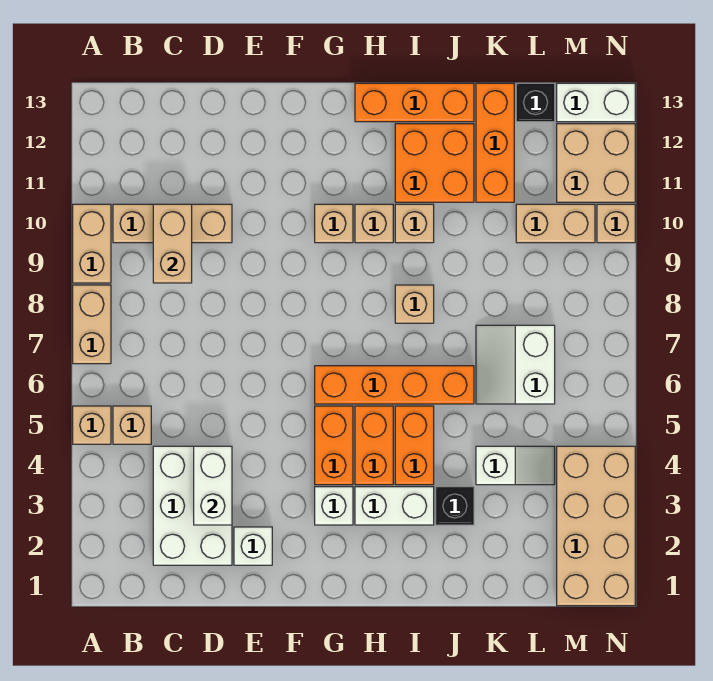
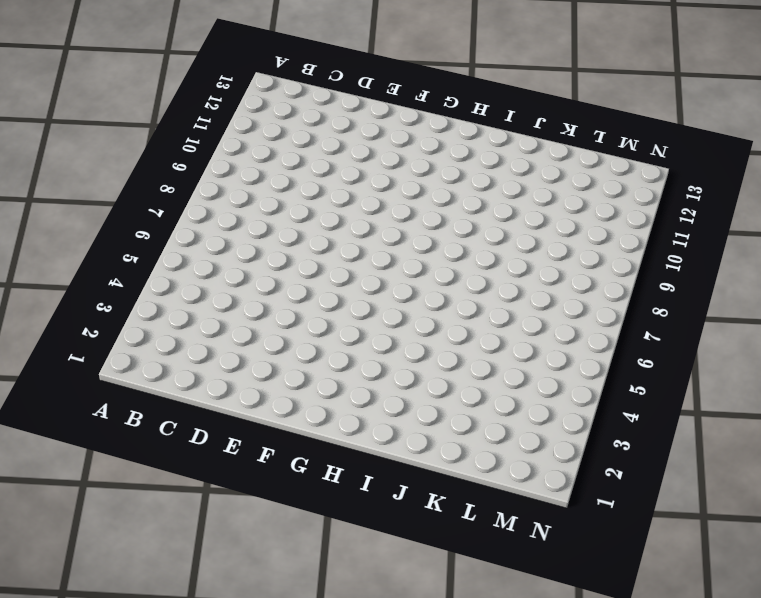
none -> tan brick A5 level 1
none -> tan brick A7:A8 level 1
none -> tan brick A9:A10 level 1
none -> tan brick B5 level 1

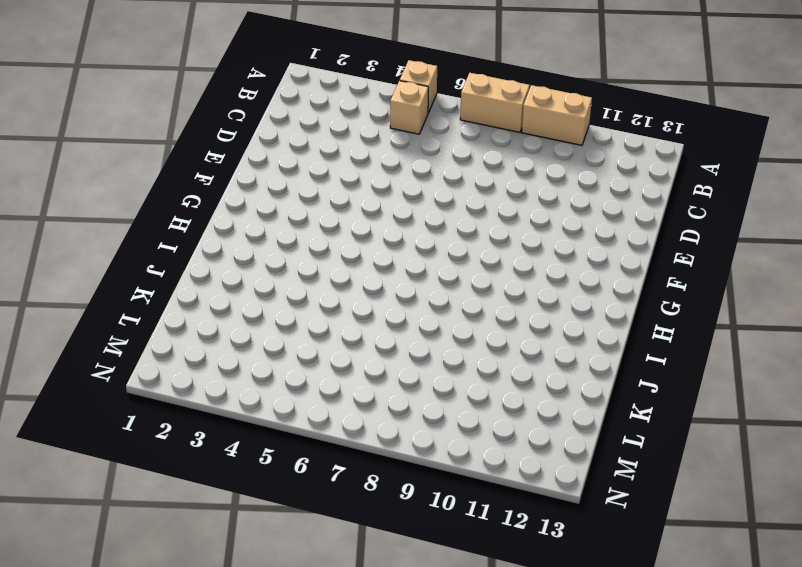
none -> tan brick B10:D10 level 1
none -> white brick C2:D4 level 1
none -> white brick E2 level 1
none -> white brick G3 level 1

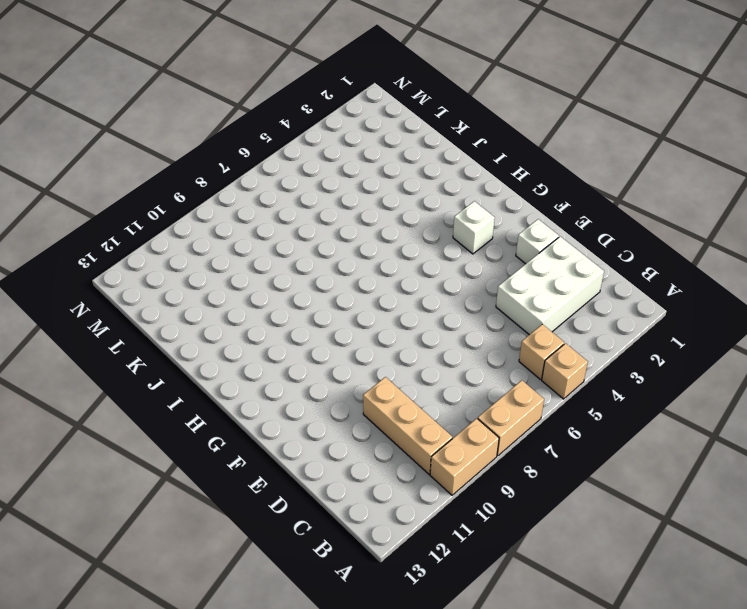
none -> orange brick G4:G5 level 1
none -> orange brick G6:J6 level 1
none -> tan brick G10 level 1
none -> white brick H3:I3 level 1

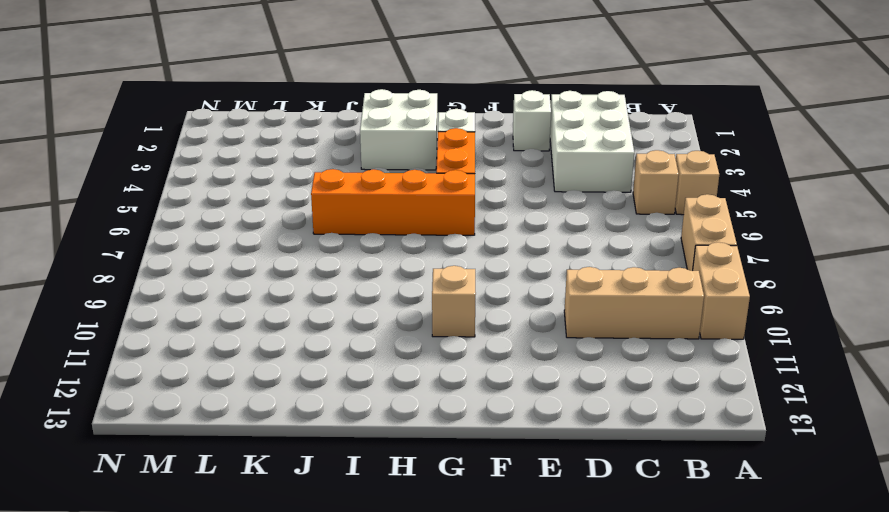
white brick H2:I3 level 1 -> white brick H3:I3 level 1
none -> orange brick H4:H5 level 1
none -> tan brick H10 level 1
none -> orange brick H13:J13 level 1
none -> orange brick I4:I5 level 1

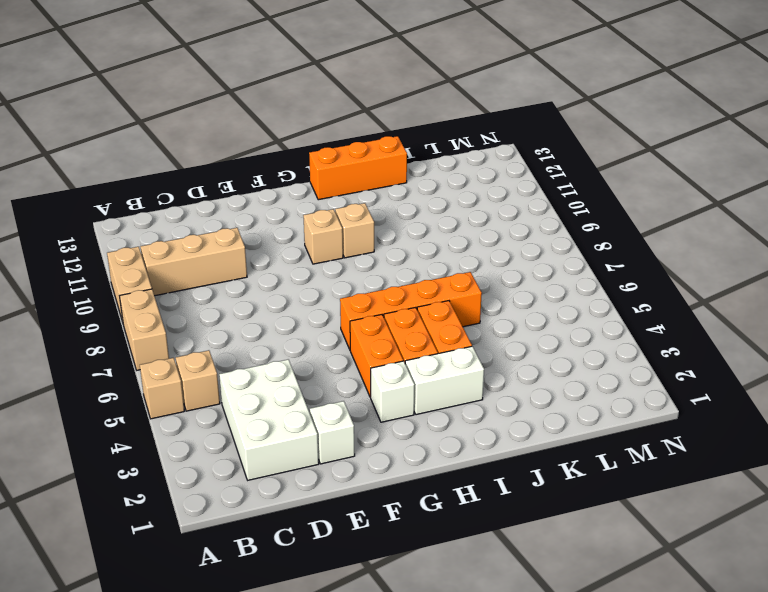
none -> tan brick I8 level 1
none -> tan brick I10 level 1
none -> orange brick I11:J12 level 1
none -> black brick J3 level 1

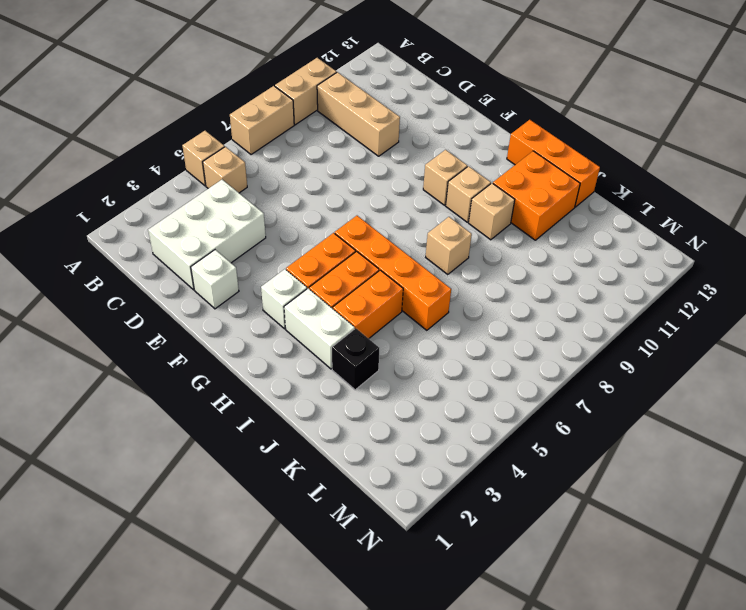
none -> white slope K4:L4 level 1 top K
none -> white slope K6:L7 level 1 top L
none -> orange brick K11:K13 level 1
none -> tan brick L10:M10 level 1

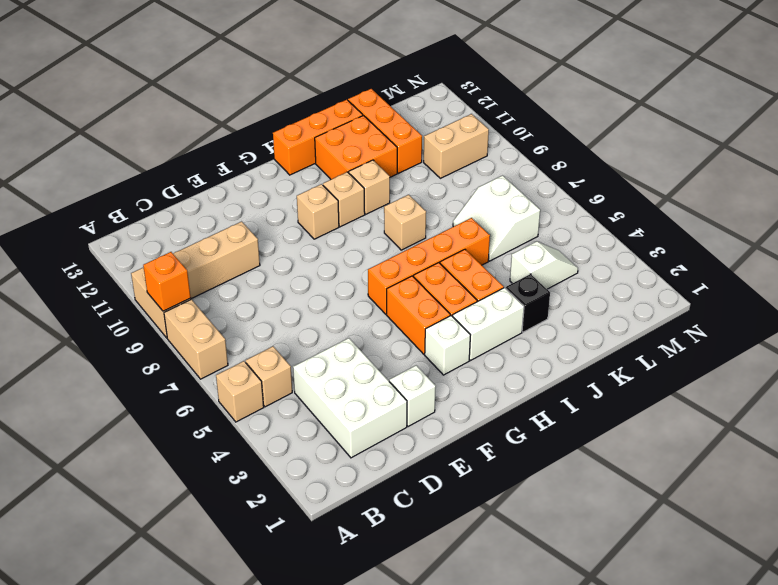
orange brick A9 level 2 -> none
none -> black brick L13 level 1
none -> tan brick M1:N4 level 1
none -> tan brick M11:N12 level 1
none -> white brick M13:N13 level 1

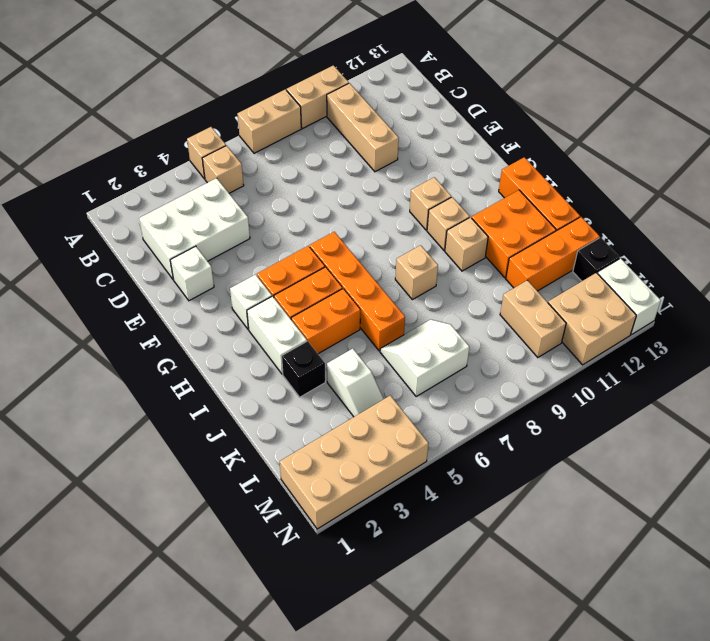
none -> tan brick N10 level 1
none -> tan brick C9:C10 level 2
none -> white brick D3:D4 level 2

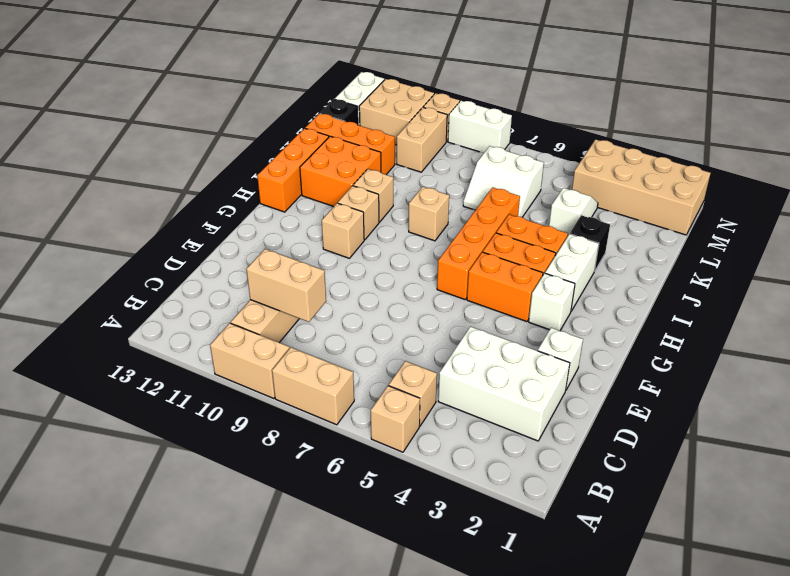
white brick N8:N9 level 1 -> white brick D3:D4 level 2

